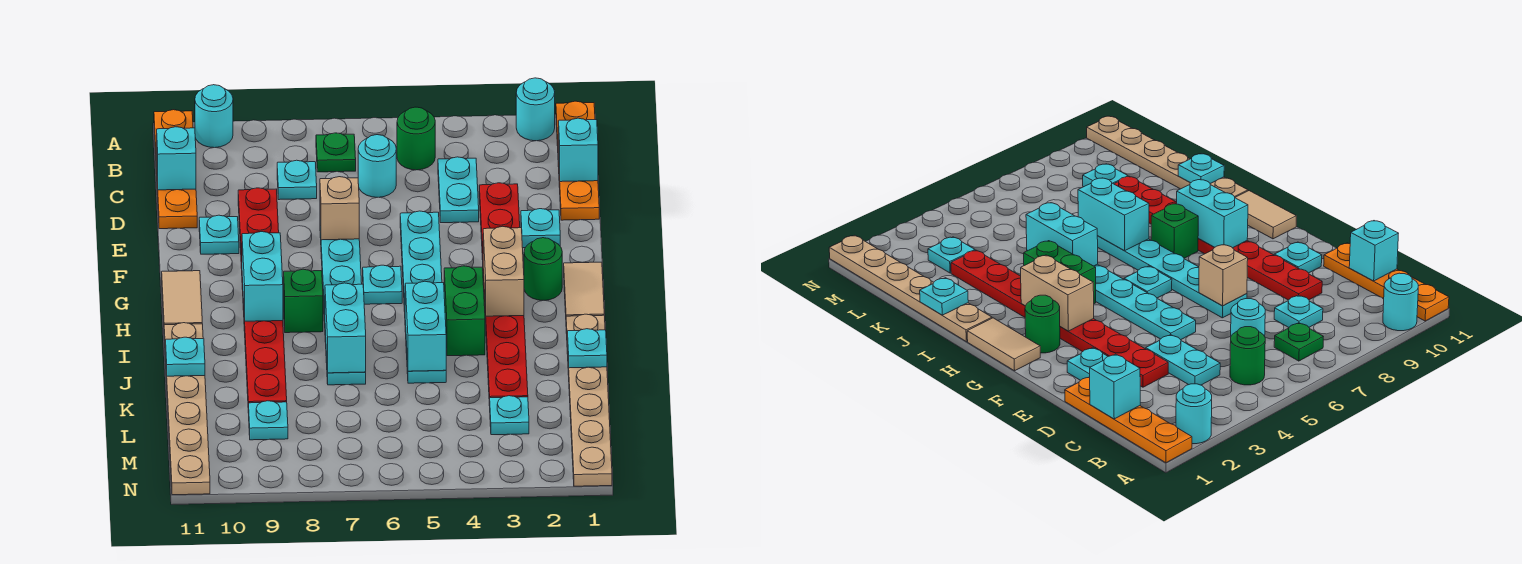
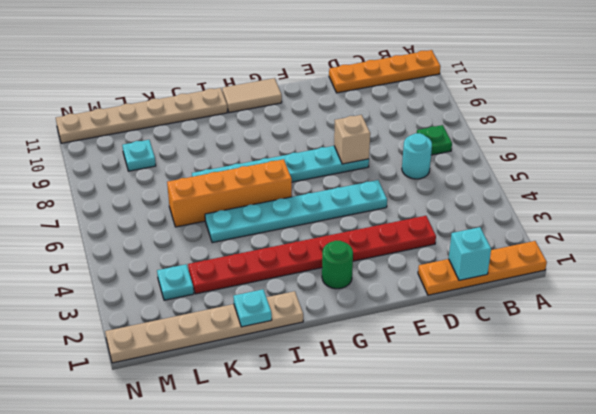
orange brick H6:K6 level 1 -> none
none -> cyan round brick A2 level 1
none -> cyan round brick A10 level 1
none -> green round brick B5 level 1
none -> cyan plate C4:D4 level 1

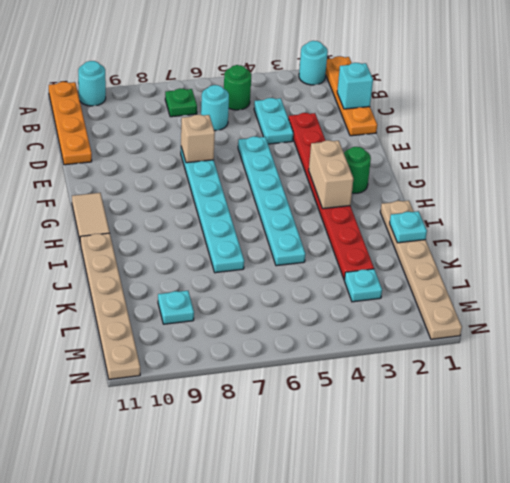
none -> cyan plate C8 level 1
none -> red plate D9:K9 level 1
none -> cyan plate E2 level 1
none -> cyan plate E10 level 1

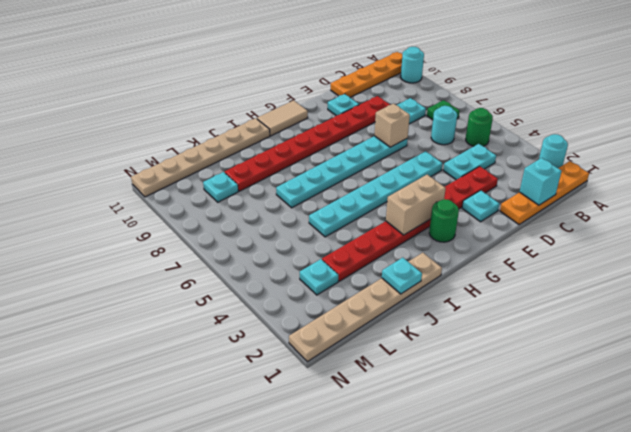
none -> tan tile G1:H1 level 1
none -> cyan plate G6 level 1
none -> green brick H4:I4 level 1
none -> green brick H8 level 1

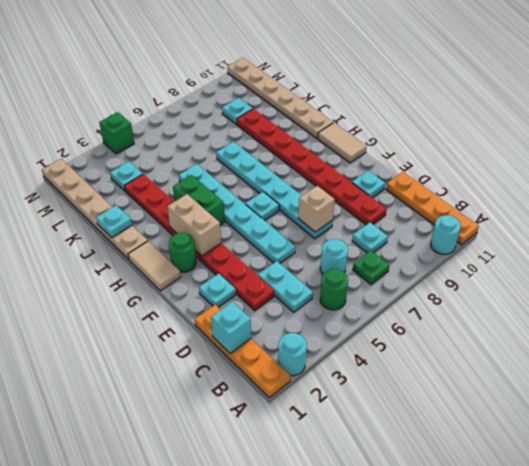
green brick N4 level 1 -> green brick H8 level 1
none -> cyan brick C11 level 2
none -> cyan brick G9:H9 level 2
none -> cyan brick I5:J5 level 2
none -> cyan brick I7:J7 level 2

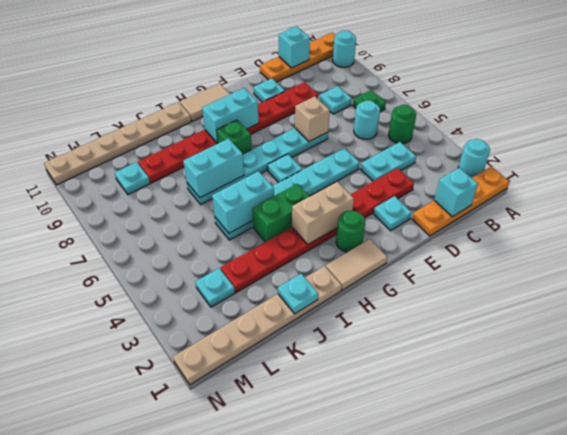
none -> cyan plate J11 level 2

